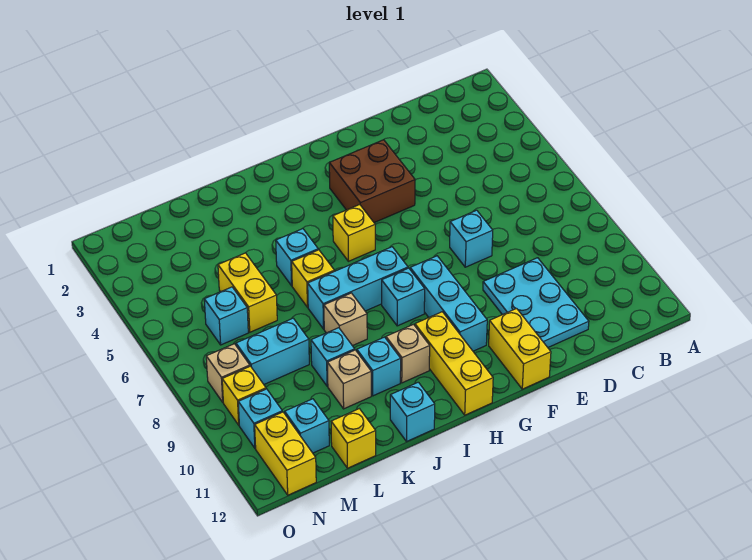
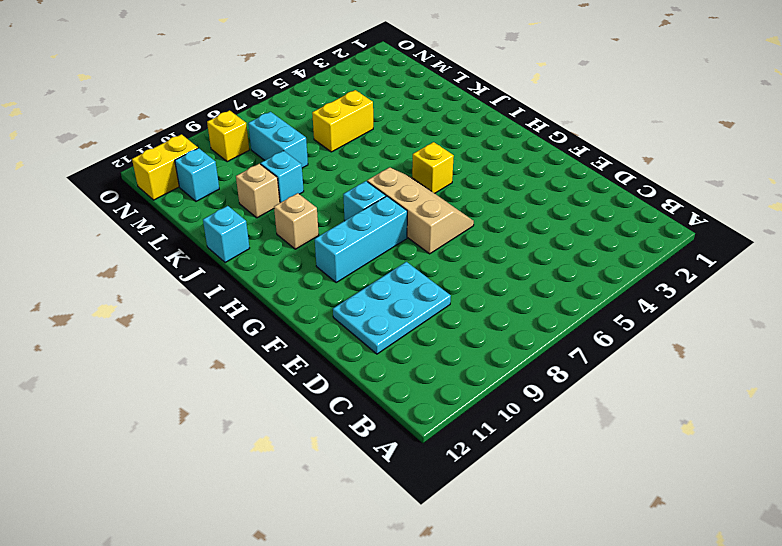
tan slope F6:H7 level 1 top 7 -> cyan brick H7:J7 level 1
none -> cyan brick E7 level 1
none -> brown brick F3:G4 level 1
none -> yellow brick F11:F12 level 1

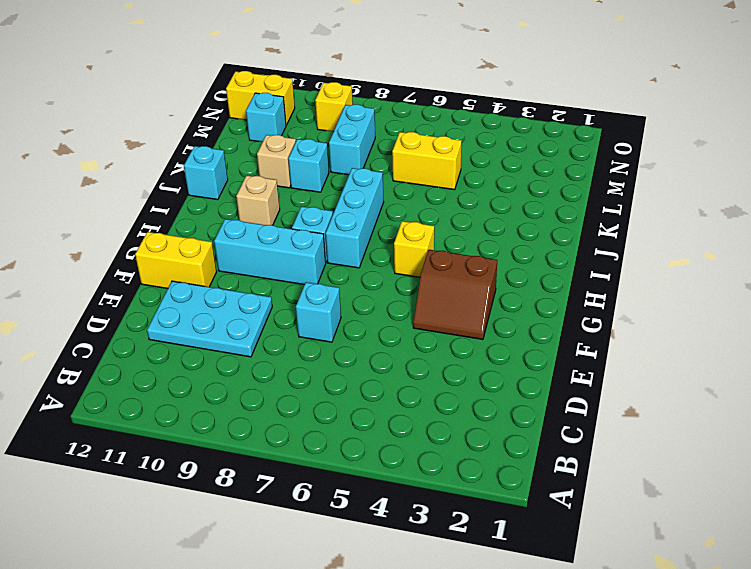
brown slope F3:G4 level 1 top G -> brown brick F3:G4 level 1
none -> yellow brick H10:H12 level 1
none -> cyan brick J5 level 1
none -> yellow brick J6 level 1

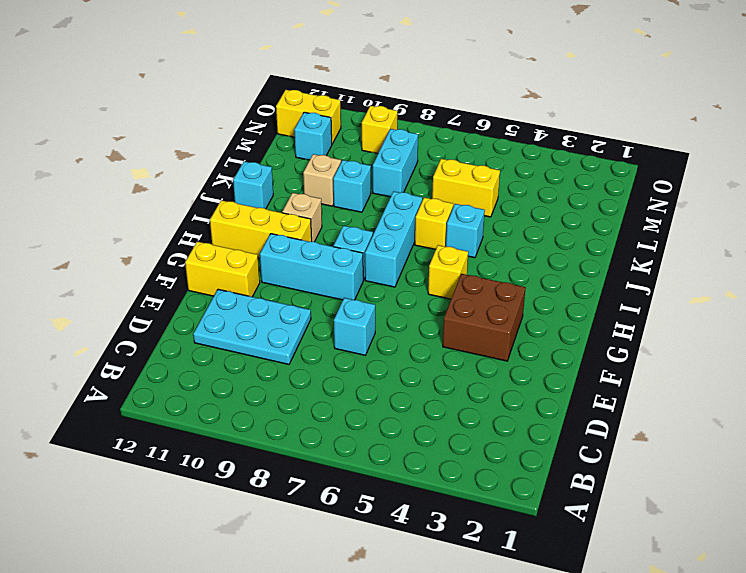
none -> tan brick J8 level 1
none -> cyan brick J10 level 1
none -> yellow brick L12 level 1

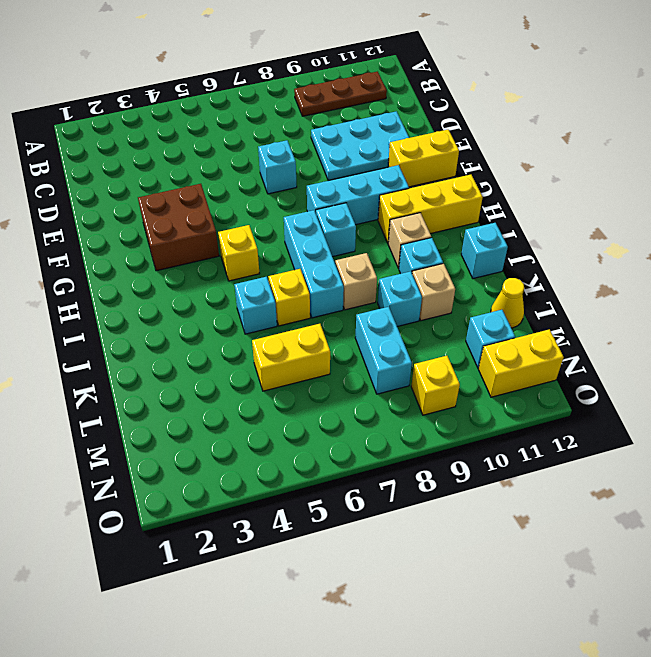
brown plate B9:B11 level 1 -> none
yellow cone L12 level 1 -> yellow brick L12 level 1
none -> cyan brick M6 level 1
none -> tan brick N8 level 1
none -> cyan brick N10 level 1

